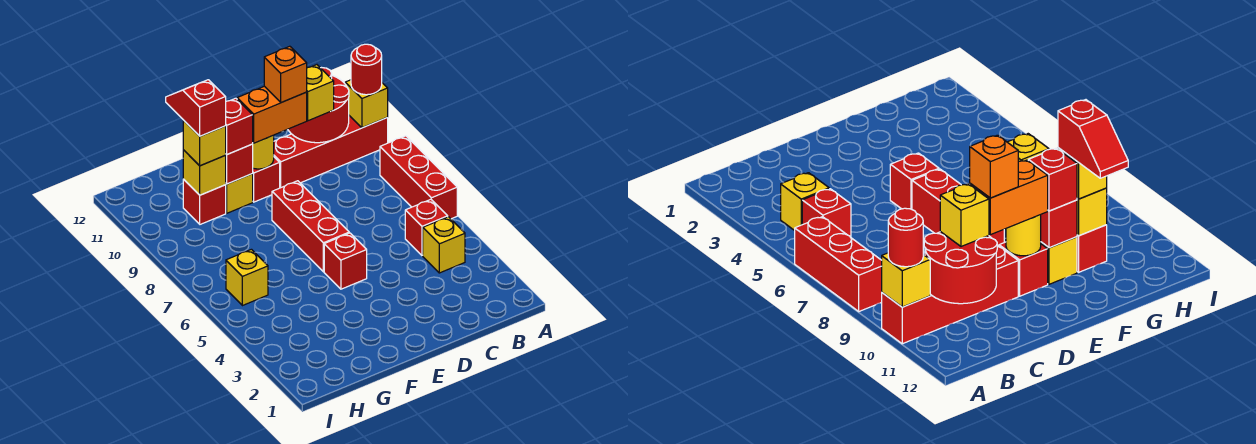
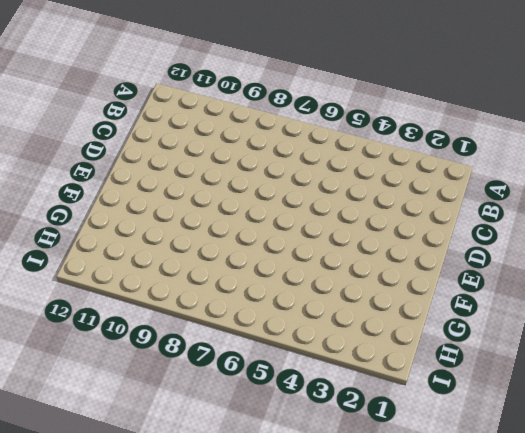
none -> red brick A6:A8 level 1
none -> red brick A10:D10 level 1
none -> yellow brick B4 level 1

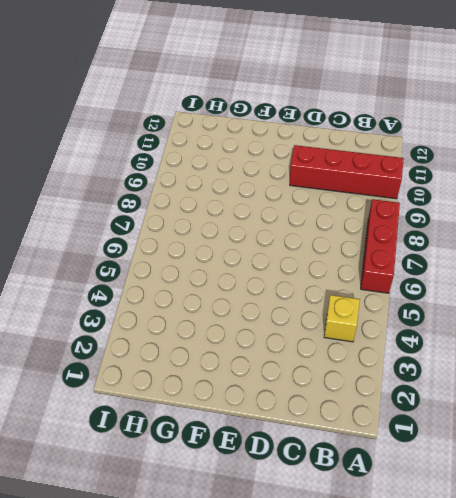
none -> red brick B5 level 1
none -> red brick E5 level 1
none -> red brick E6:E8 level 1

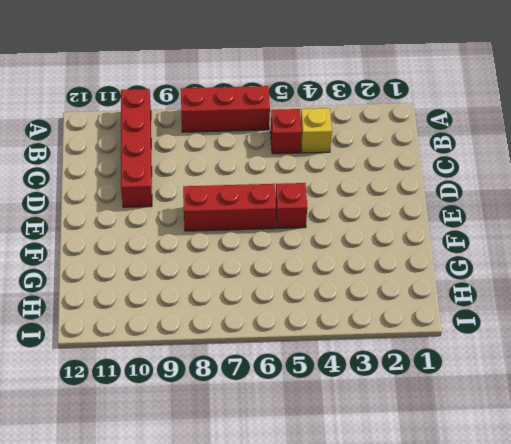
none -> red brick E10 level 1
none -> yellow brick F10 level 1
none -> red brick G10 level 1

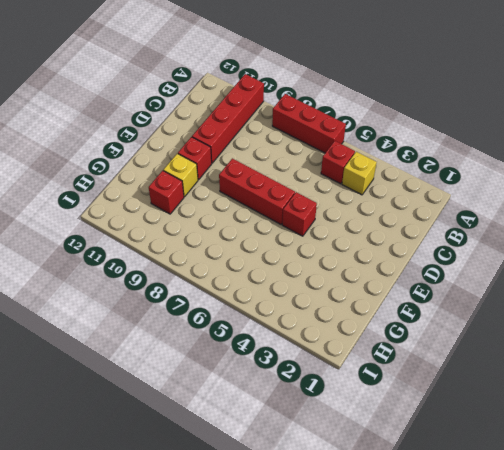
none -> yellow brick H6 level 1
none -> yellow brick A10 level 2
none -> red round brick B10:C11 level 2

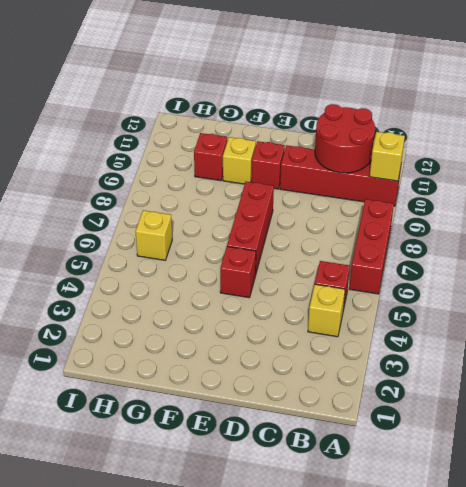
none -> yellow round brick E10 level 2
none -> red brick F10 level 2
none -> yellow brick G10 level 2

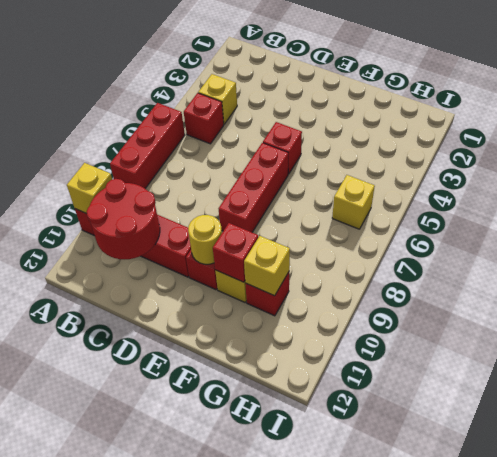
none -> red round brick A10 level 3
none -> yellow brick C10 level 3
none -> orange brick D10:E10 level 3

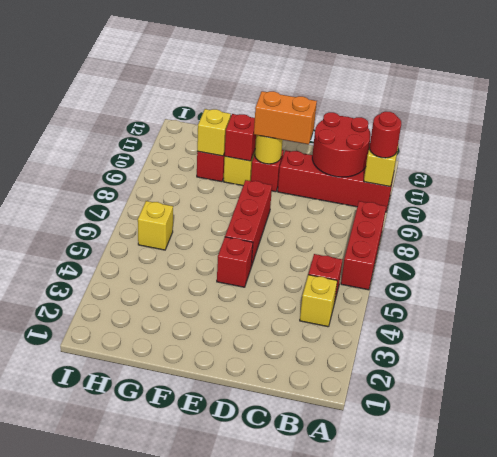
none -> yellow brick C10 level 3
none -> red brick F10 level 3
none -> yellow brick G10 level 3

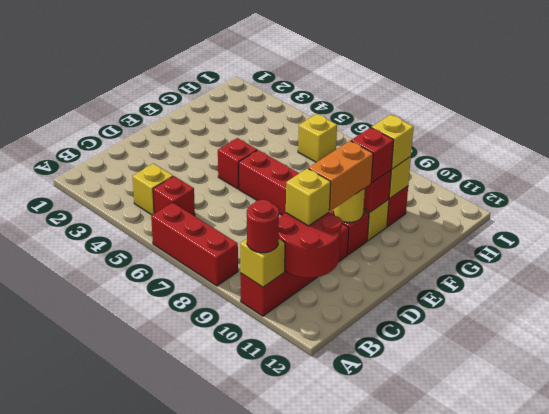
none -> orange brick D10 level 4
none -> red slope G10:G11 level 4 top 10

